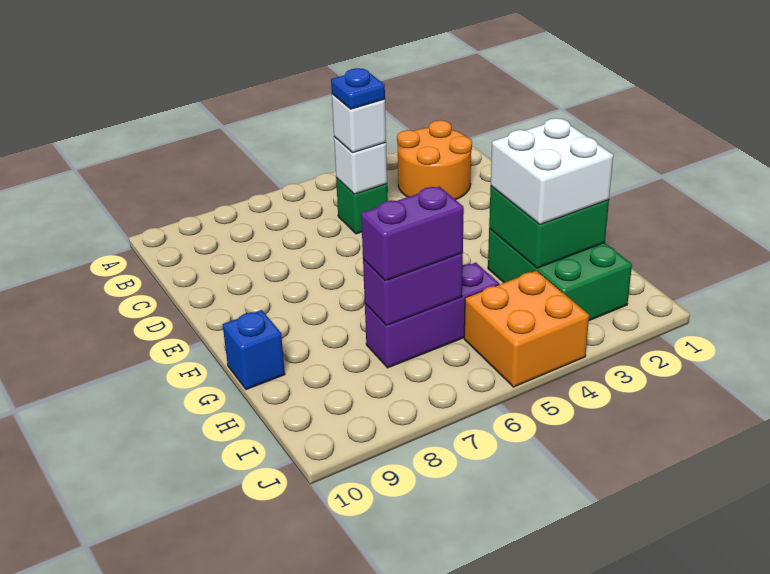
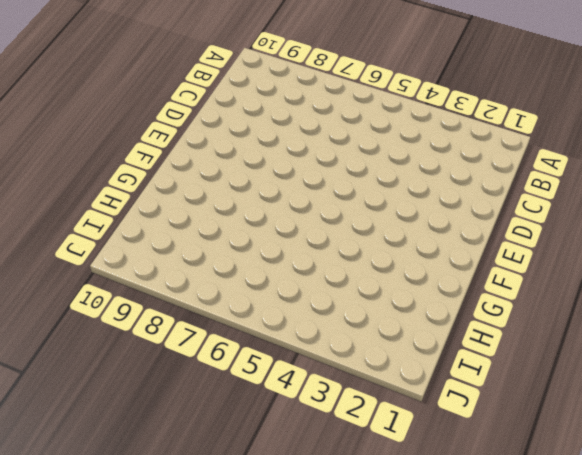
none -> orange round brick B2:C3 level 1
none -> green brick C5 level 1
none -> green brick G2:I3 level 1

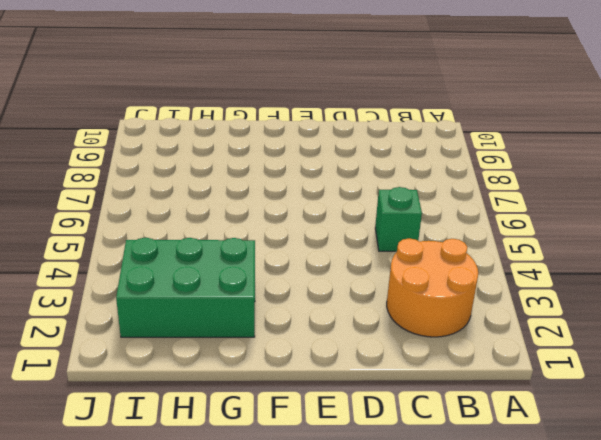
none -> blue brick G10 level 1
none -> purple brick H5:H7 level 1
none -> orange brick I4:J5 level 1

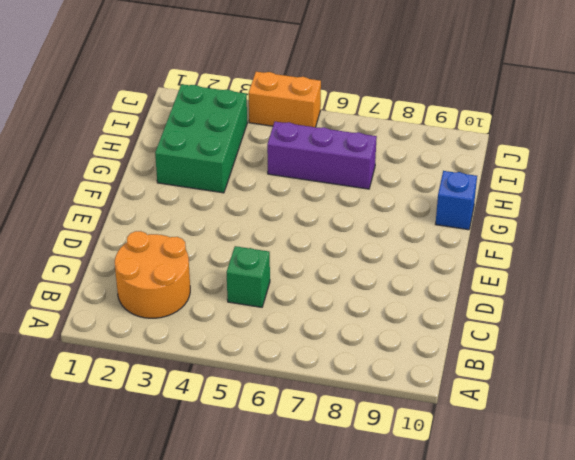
orange brick J4:J5 level 1 -> orange brick I4:J5 level 1
none -> white brick C5 level 2
none -> green brick G2:H3 level 2
none -> purple brick H6:H7 level 2

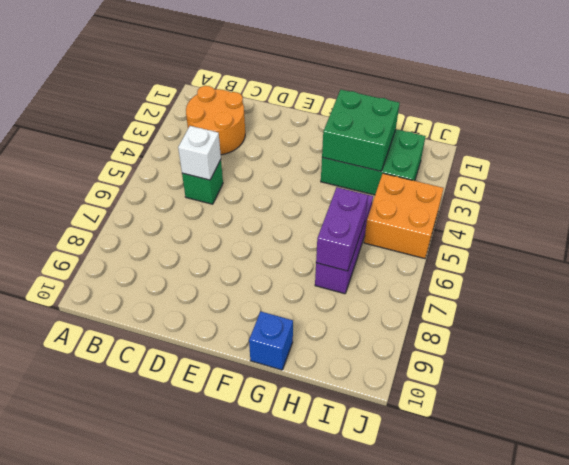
none -> white brick C5 level 3
none -> white brick G2:H3 level 3
none -> purple brick H6:H7 level 3

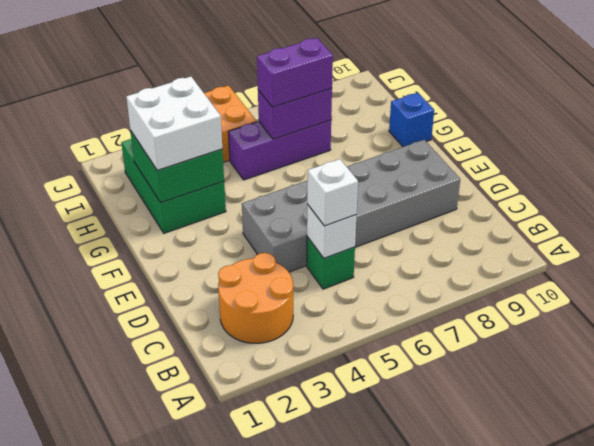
grey brick D4:E9 level 1 -> none
none -> blue plate C5 level 4

